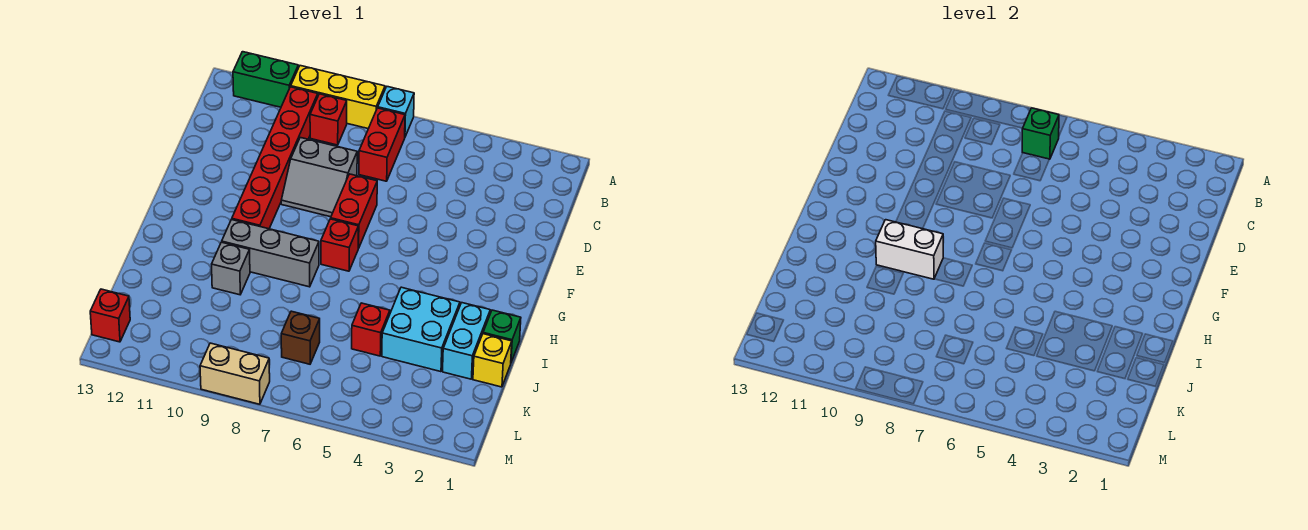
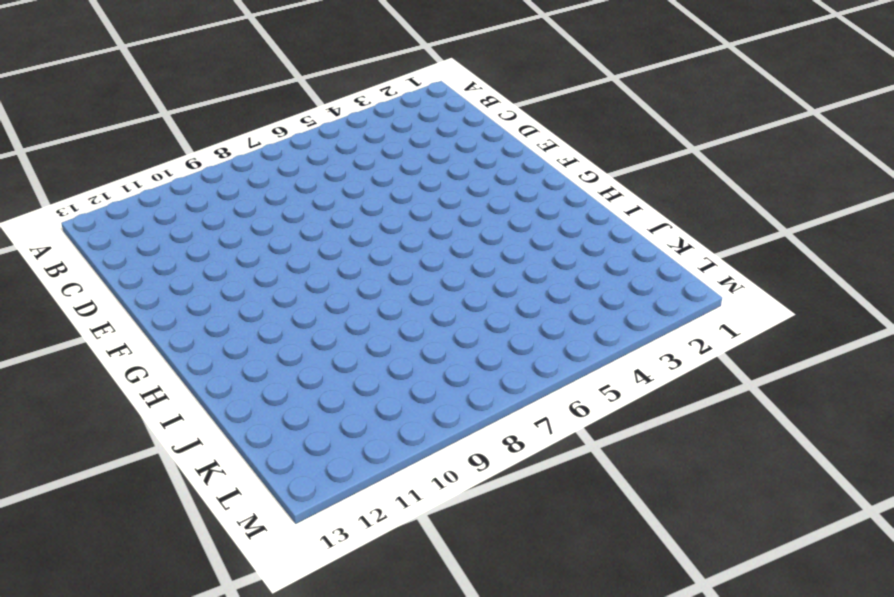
none -> cyan brick A7 level 1
none -> yellow brick A8:A10 level 1
none -> green brick A11:A12 level 1

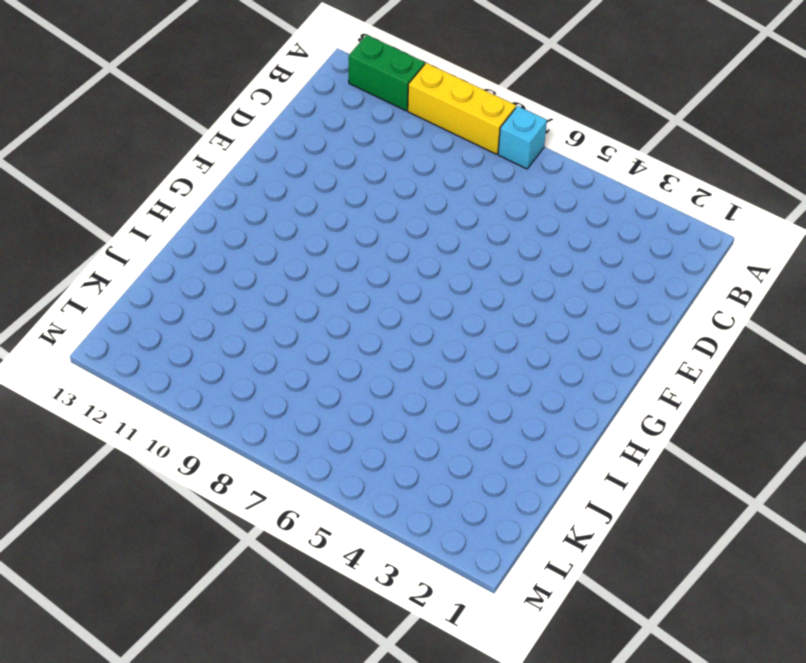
none -> red brick B7:C7 level 1
none -> red brick B9 level 1
none -> red brick B10:G10 level 1

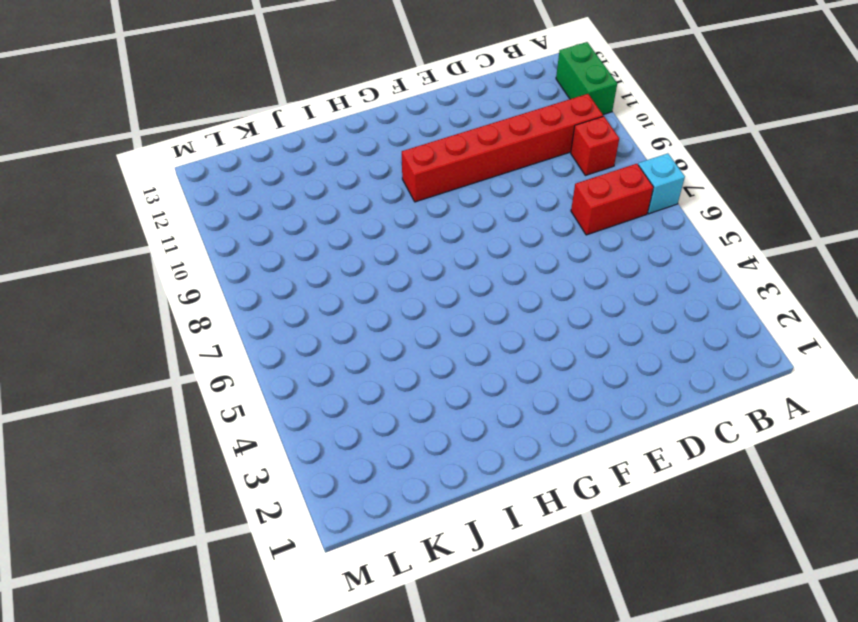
none -> yellow brick A8:A10 level 1
none -> grey slope D8:E9 level 1 top D
none -> red brick E7:F7 level 1

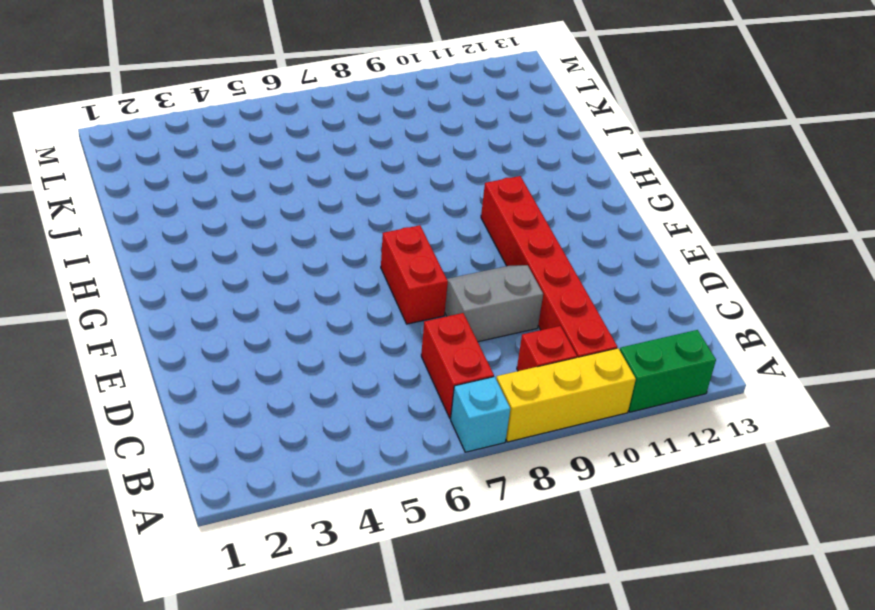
none -> red brick G7 level 1
none -> grey brick H8:H10 level 1
none -> green brick I1 level 1

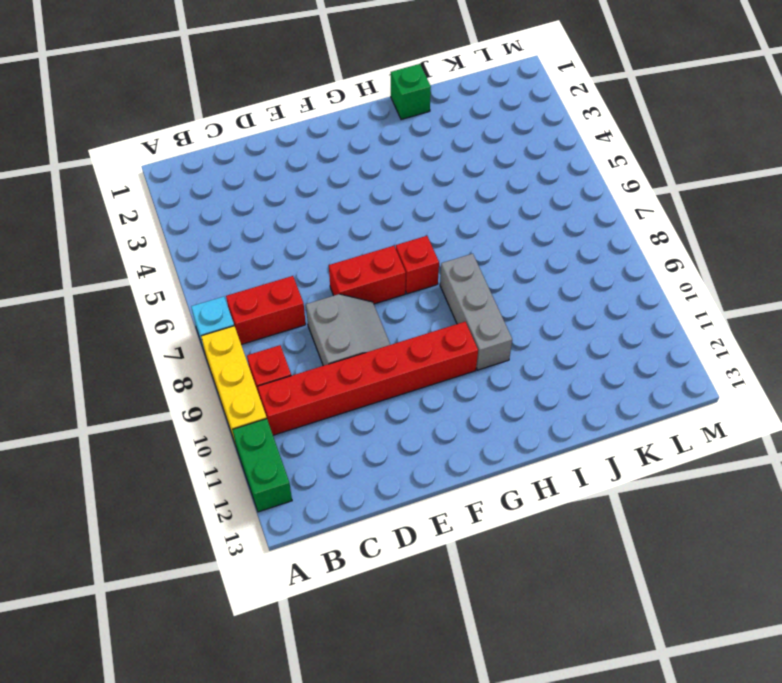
none -> cyan brick I2:J2 level 1
none -> cyan brick I3:J4 level 1
none -> grey brick I10 level 1

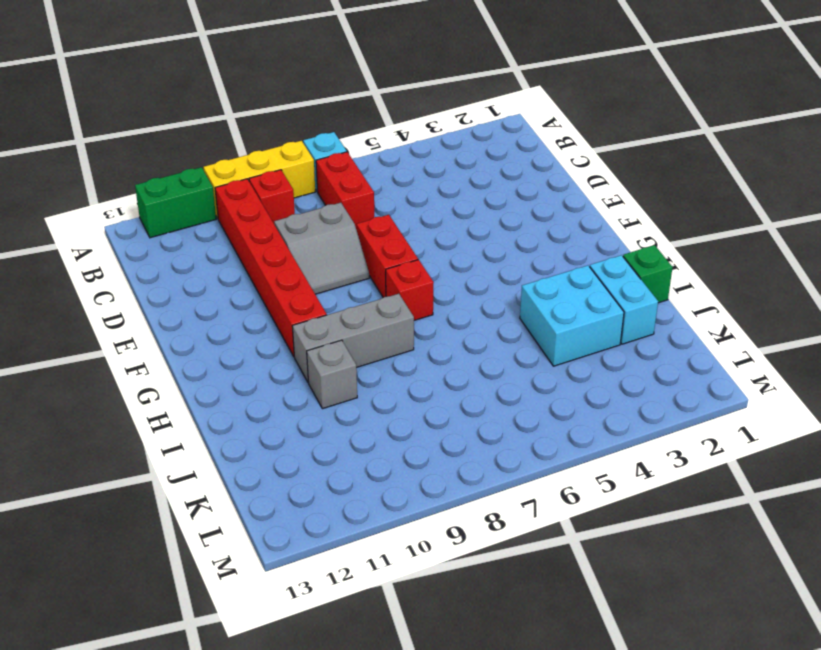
none -> yellow brick J1 level 1
none -> red brick J5 level 1
none -> brown brick K7 level 1

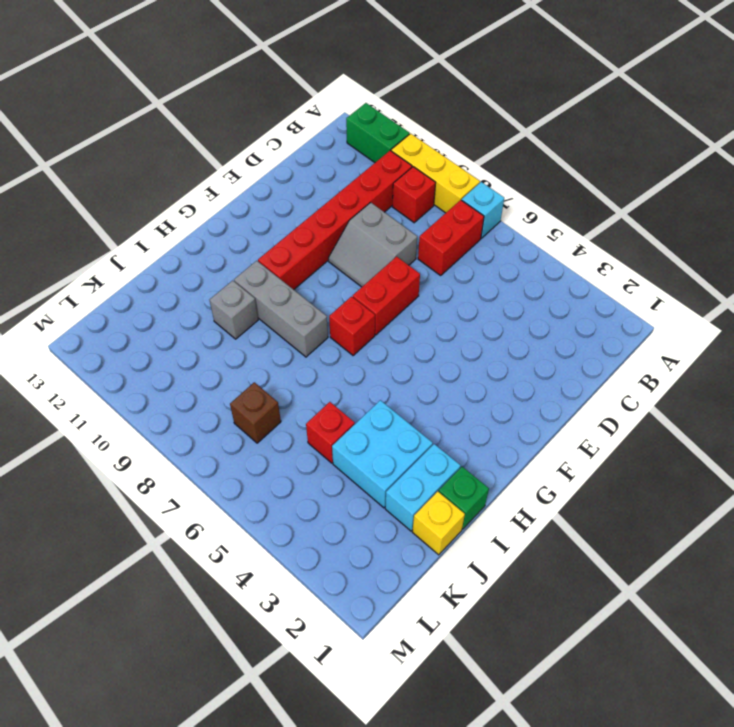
none -> red brick L13 level 1
none -> tan brick M8:M9 level 1
none -> green brick B7 level 2

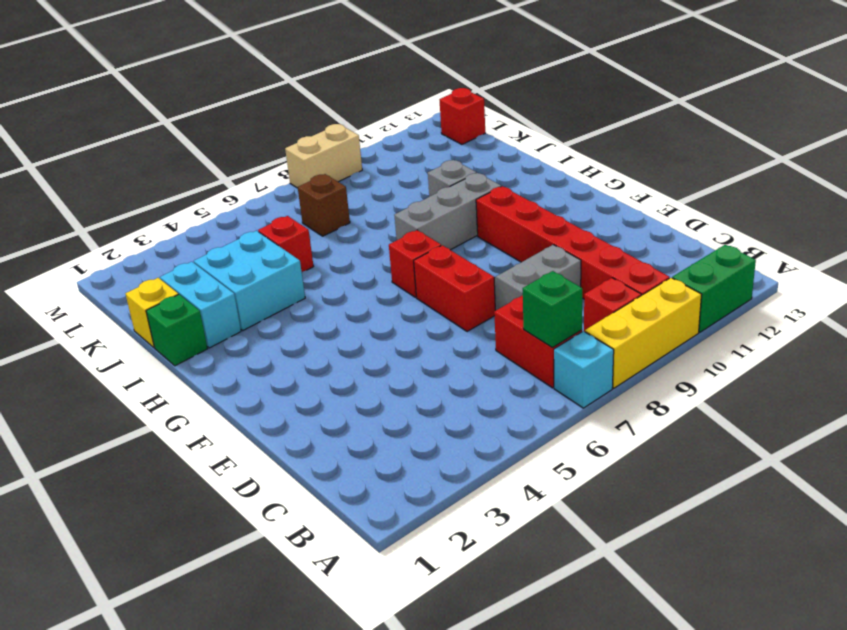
none -> white brick H9:H10 level 2

